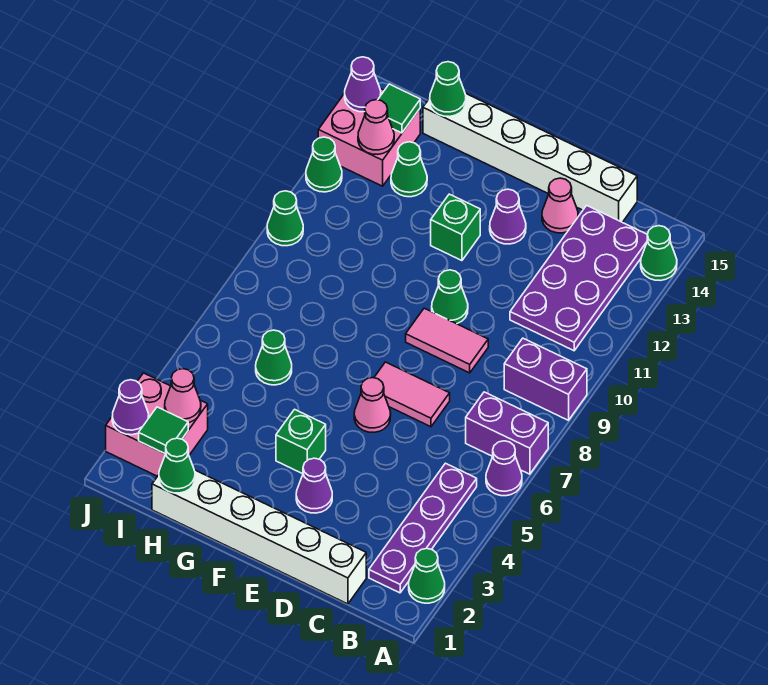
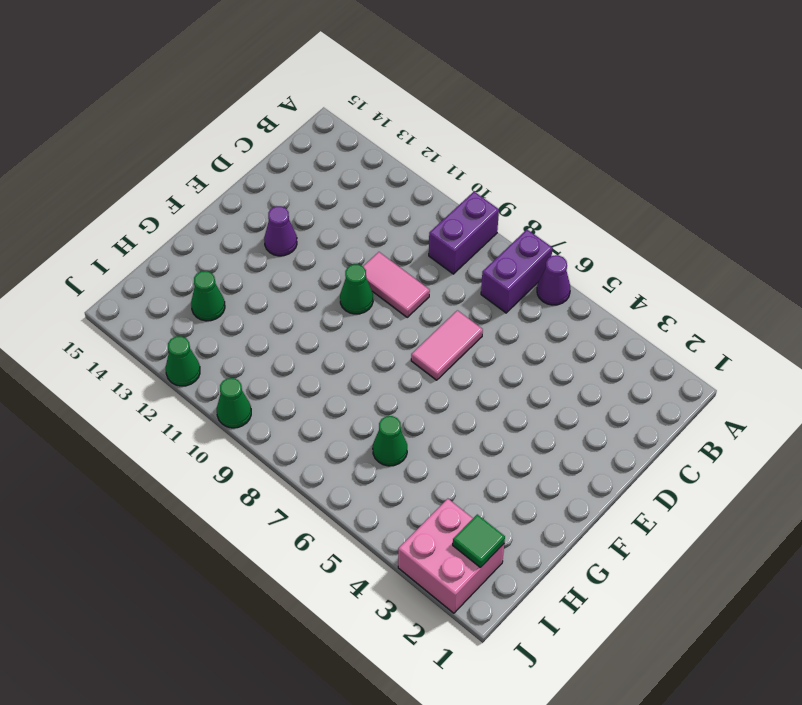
pink tile D9:D10 level 1 -> pink tile D9:E9 level 1
none -> green cone A2 level 1
none -> green cone A14 level 1
none -> purple plate B2:B5 level 1
none -> purple plate B11:C14 level 1

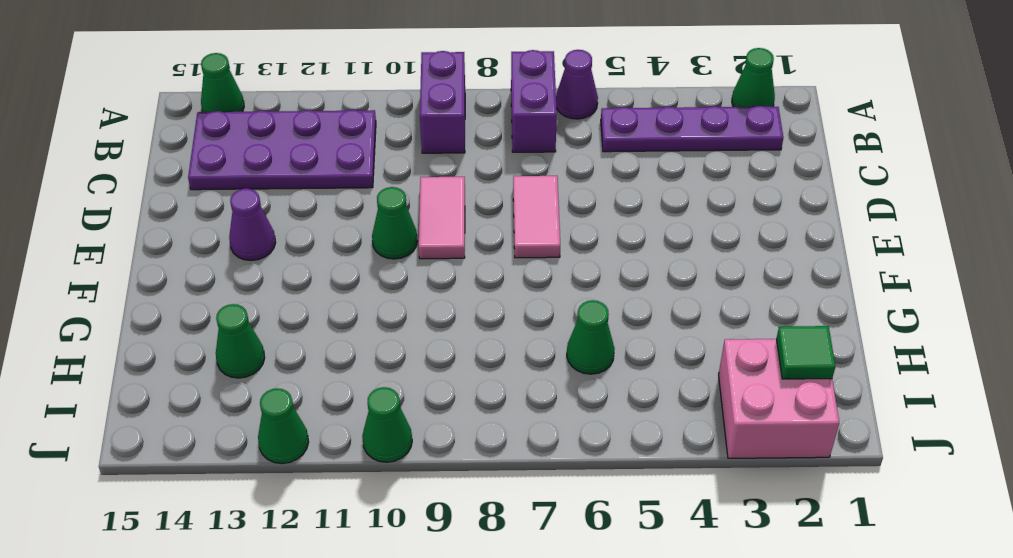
none -> white brick C1:H1 level 1
none -> white brick C15:H15 level 1
none -> pink cone D14 level 1
none -> purple cone E3 level 1

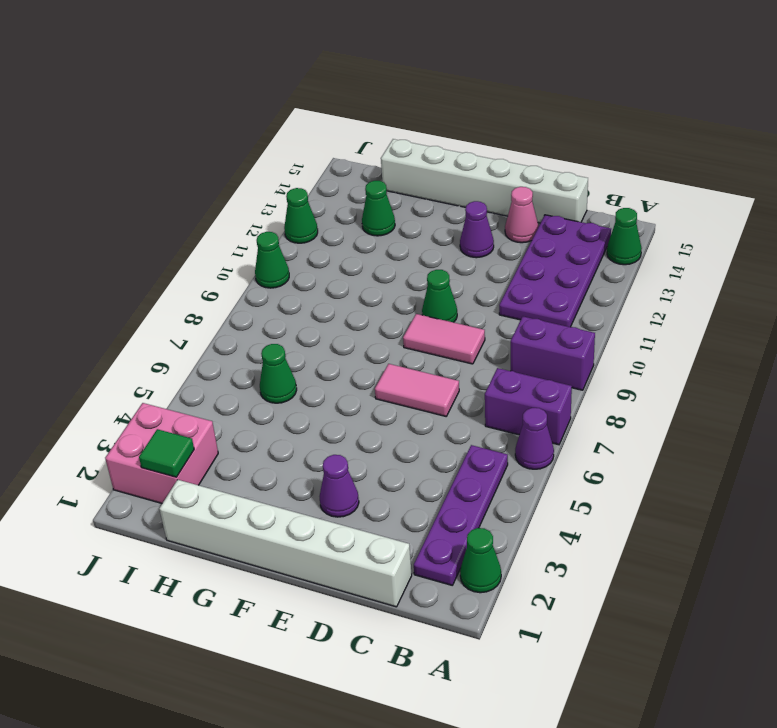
none -> pink cone E6 level 1
none -> green brick F4 level 1
none -> green brick F12 level 1
none -> pink brick I13:J14 level 1

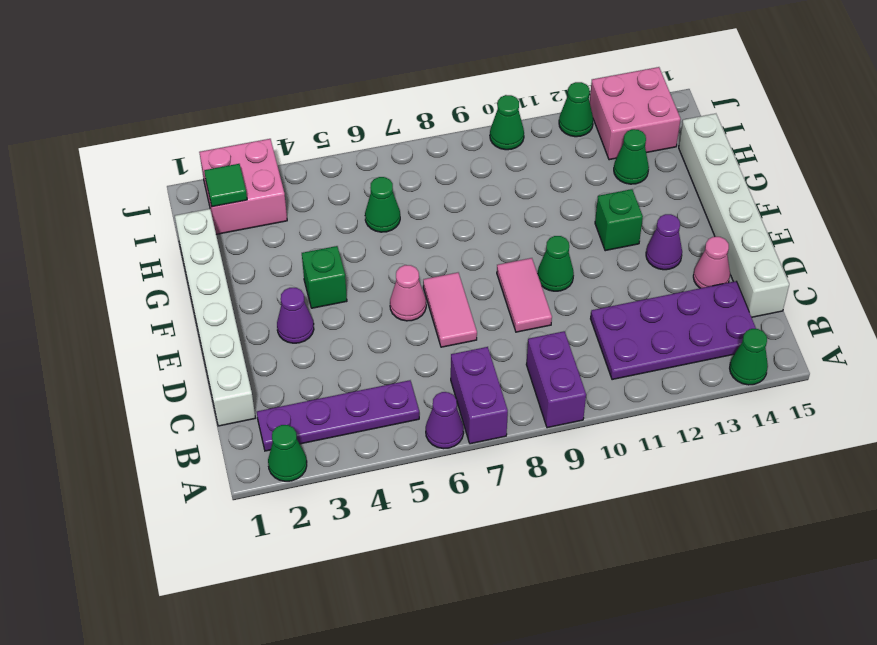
none -> green cone H1 level 2
none -> green cone H15 level 2
none -> pink cone I3 level 2
none -> pink cone I13 level 2

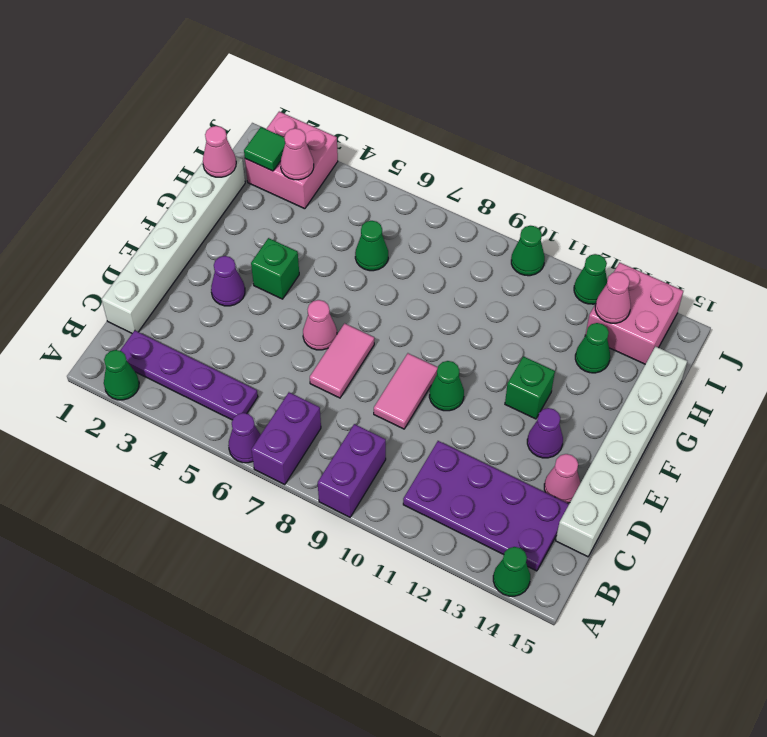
pink cone H1 level 2 -> green cone H1 level 2
none -> green cone H15 level 2
none -> green tile I14 level 2
none -> purple cone J2 level 2
none -> purple cone J14 level 2

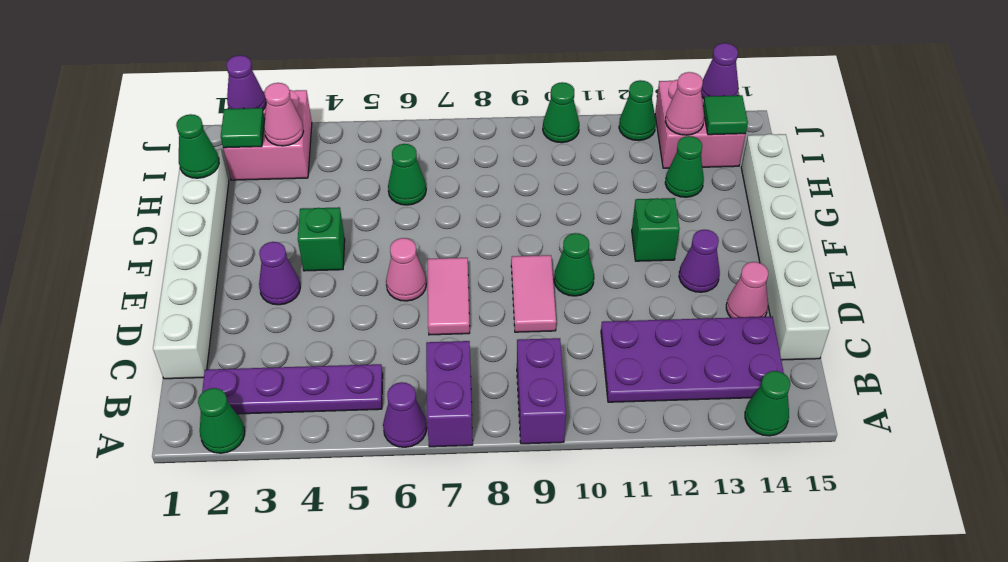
none -> green cone H15 level 2

